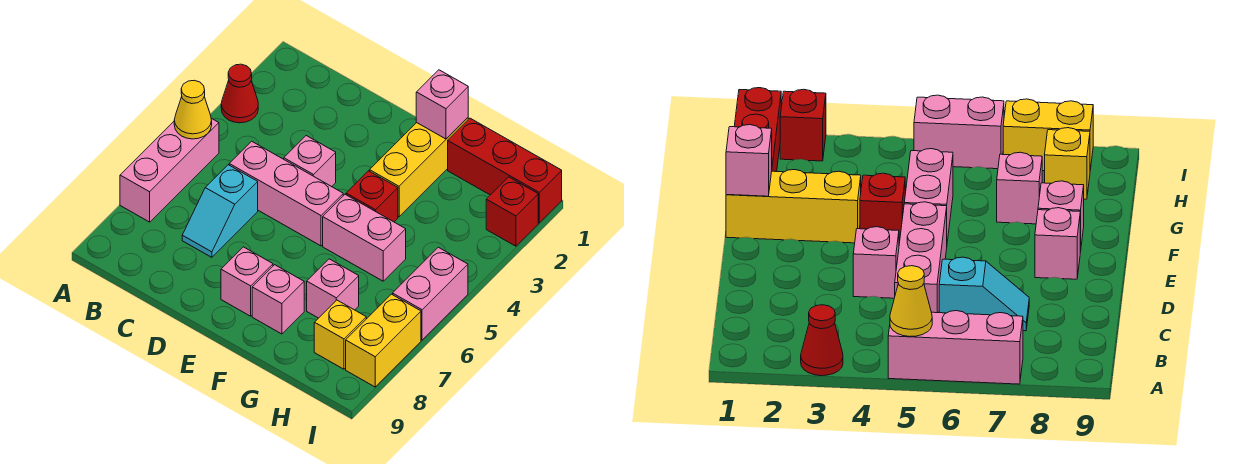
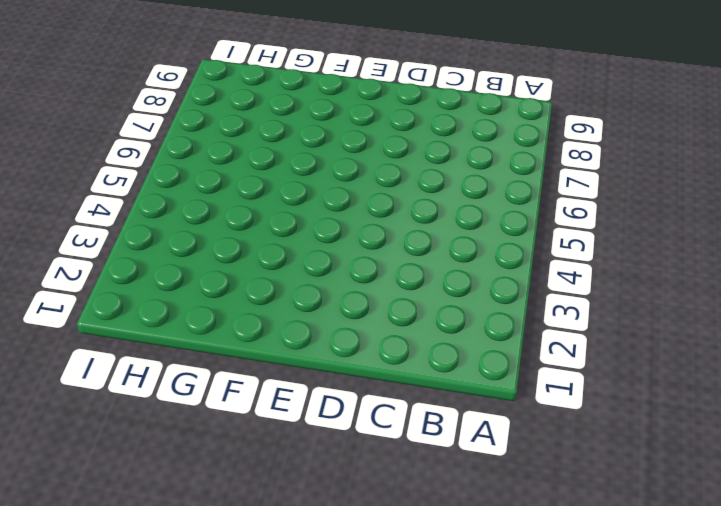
none -> red cone A3 level 1
none -> pink brick A5:A7 level 1
none -> pink brick C5:E5 level 1

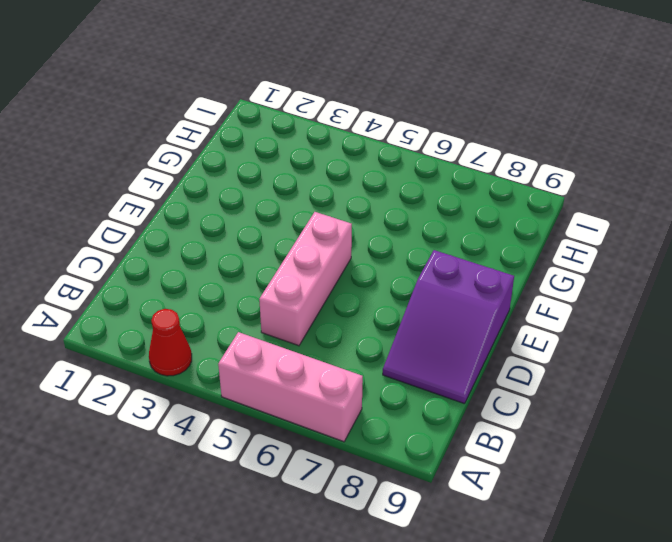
purple slope C8:E9 level 1 top E -> pink brick E8 level 1
none -> cyan slope C6:C7 level 1 top 6
none -> pink brick D4 level 1
none -> yellow brick F1:F3 level 1

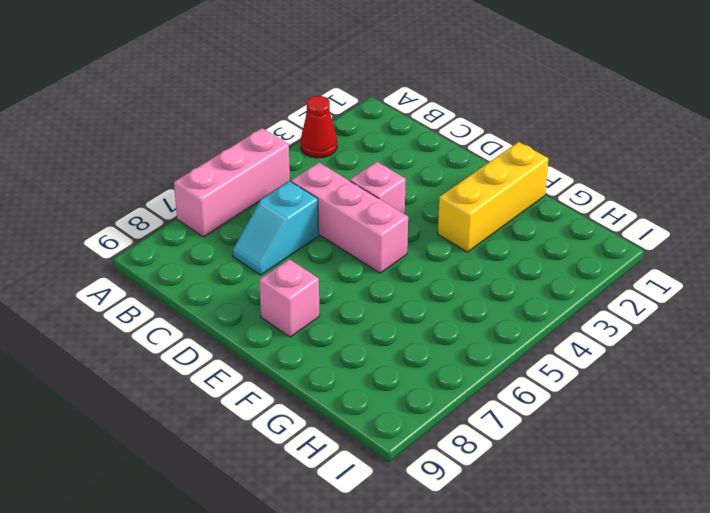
none -> red brick F4 level 1
none -> pink brick F5:G5 level 1
none -> pink brick F8 level 1

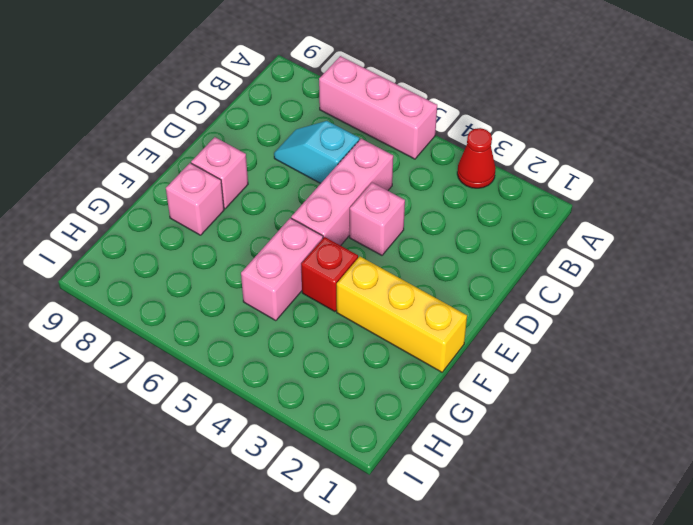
none -> red brick G1:I1 level 1
none -> pink brick G7 level 1
none -> yellow brick H8 level 1

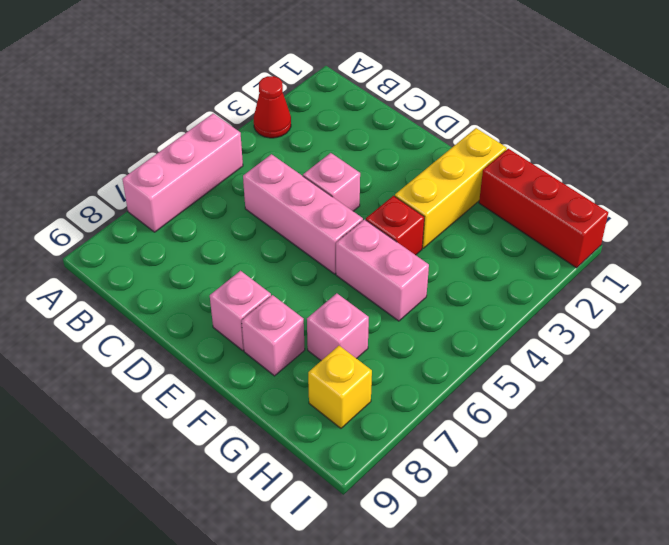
none -> cyan slope C6:C7 level 1 top 6
none -> red brick I2 level 1
none -> pink brick I5:I6 level 1

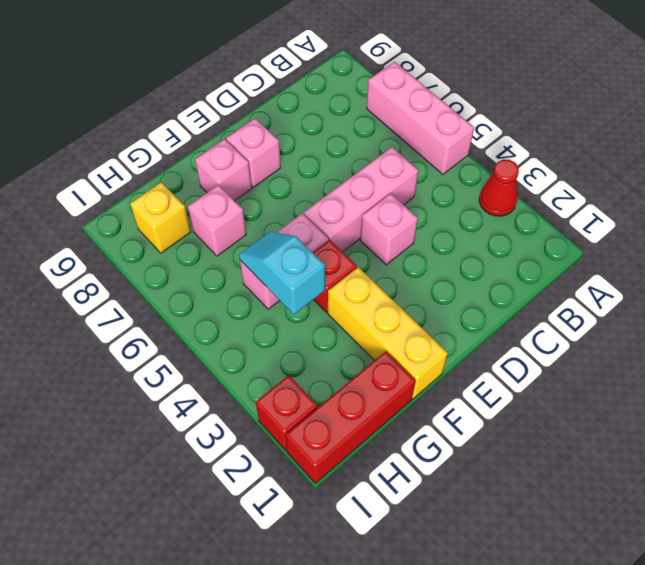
cyan slope G4:G5 level 2 top 4 -> cyan slope C6:C7 level 1 top 6
none -> pink brick I5:I6 level 1
none -> yellow brick I7:I8 level 1
none -> yellow cone A5 level 2

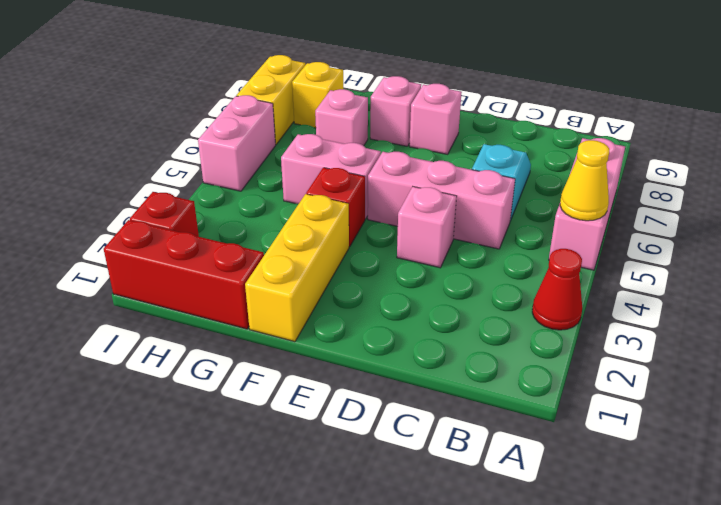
none -> pink brick F1 level 2

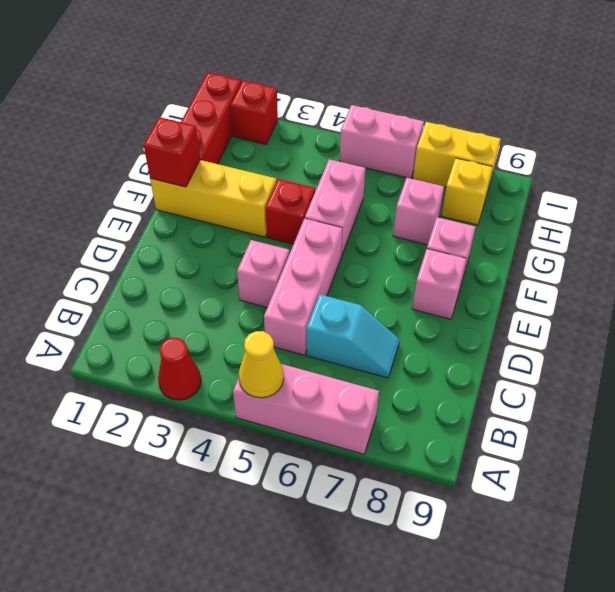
red brick F1 level 2 -> pink brick F1 level 2

